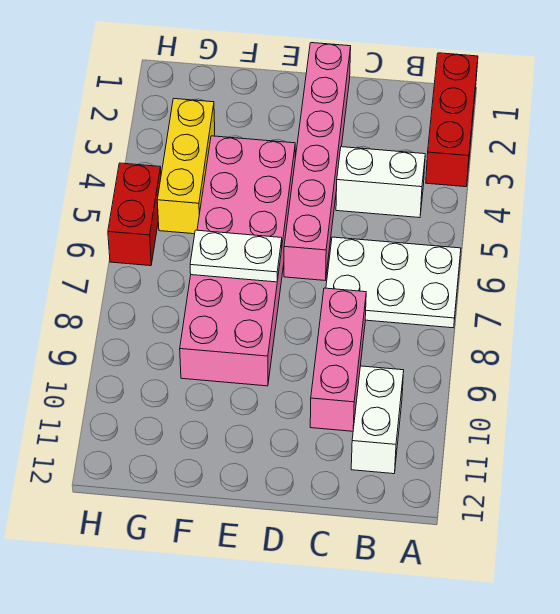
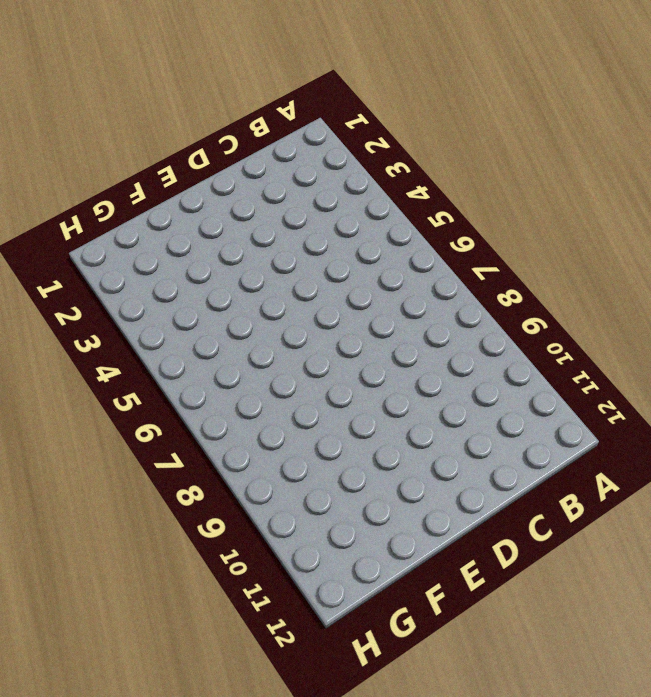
none -> red brick A1:A3 level 1
none -> white plate A6:C7 level 1

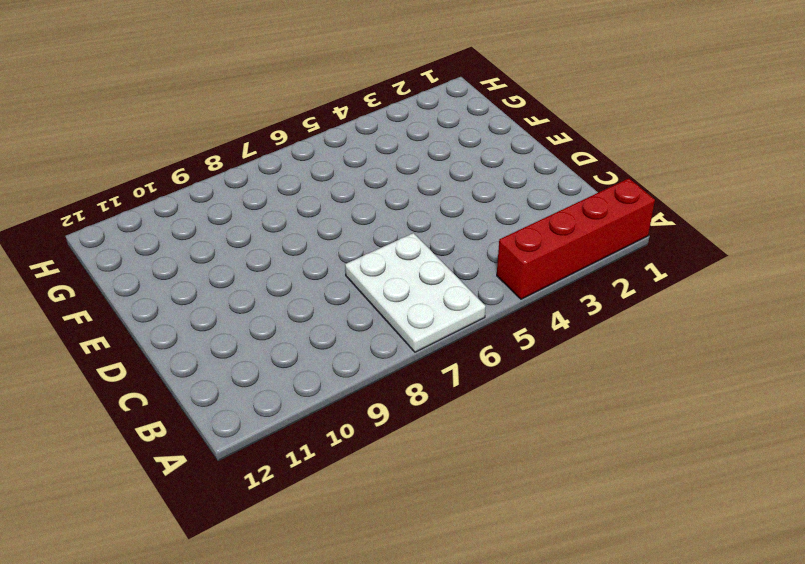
red brick A1:A4 level 1 -> red brick A1:A3 level 1
none -> white brick B4:C4 level 1
none -> white brick B10:B11 level 1

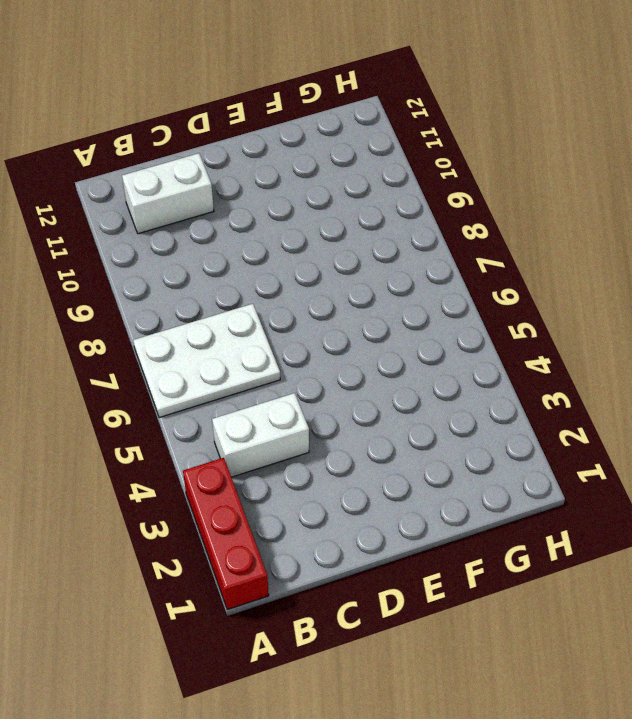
white brick B11:C11 level 1 -> white brick B10:B11 level 1
none -> pink brick C8:C10 level 1
none -> pink brick D1:D6 level 1

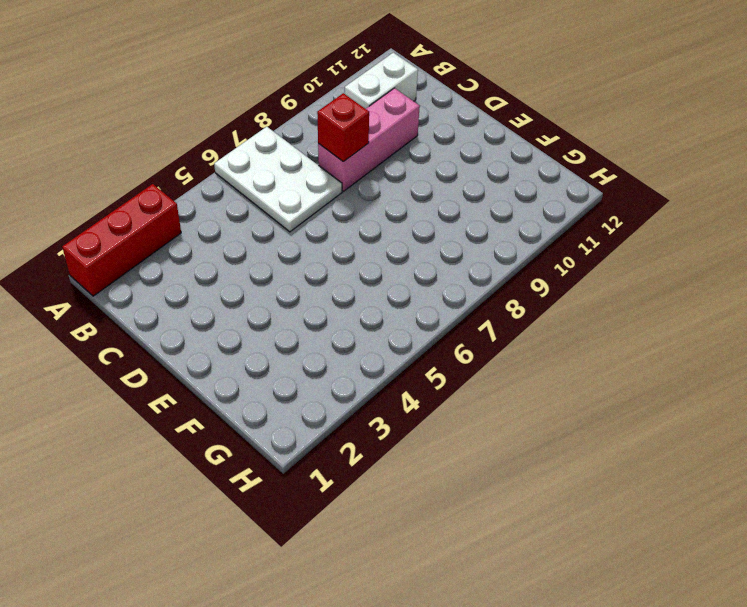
red brick C8 level 2 -> none
none -> white brick B4:C4 level 1
none -> pink brick D1:D6 level 1

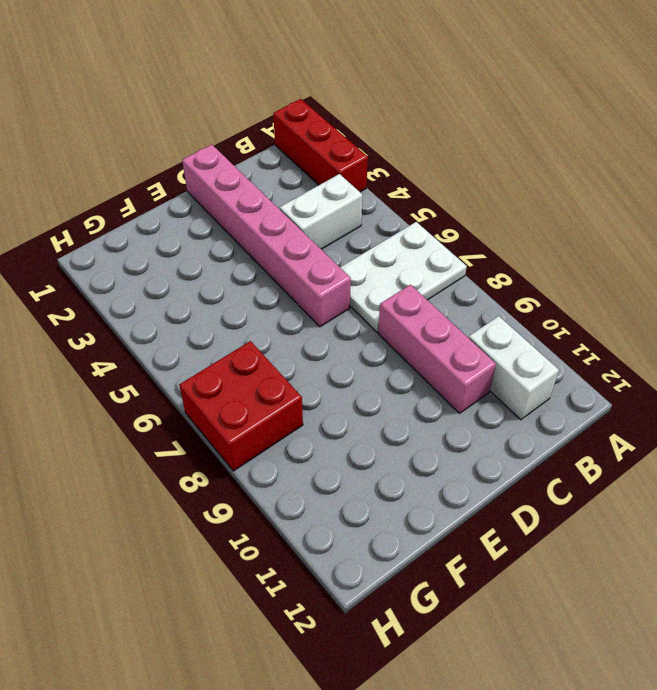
red brick G7:H8 level 1 -> none
none -> pink brick E4:F9 level 1
none -> yellow brick G3:G5 level 1

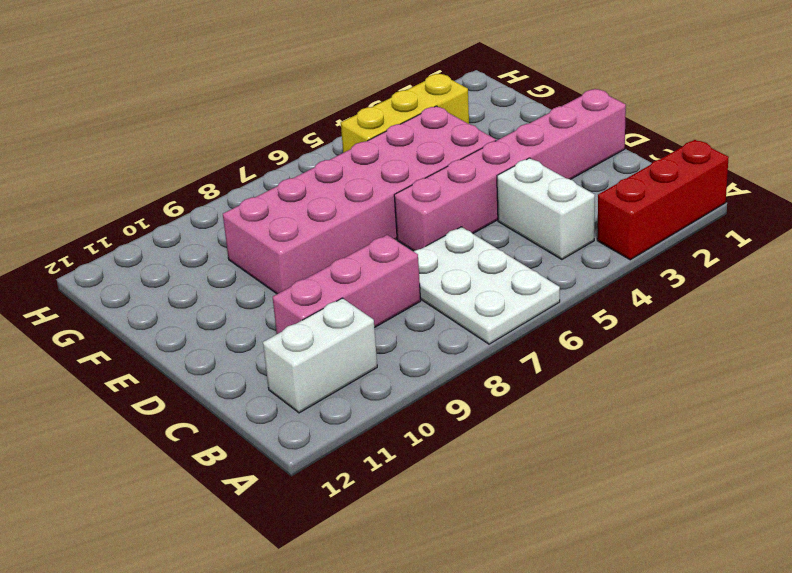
none -> red brick H5:H6 level 1
none -> white plate E7:F7 level 2

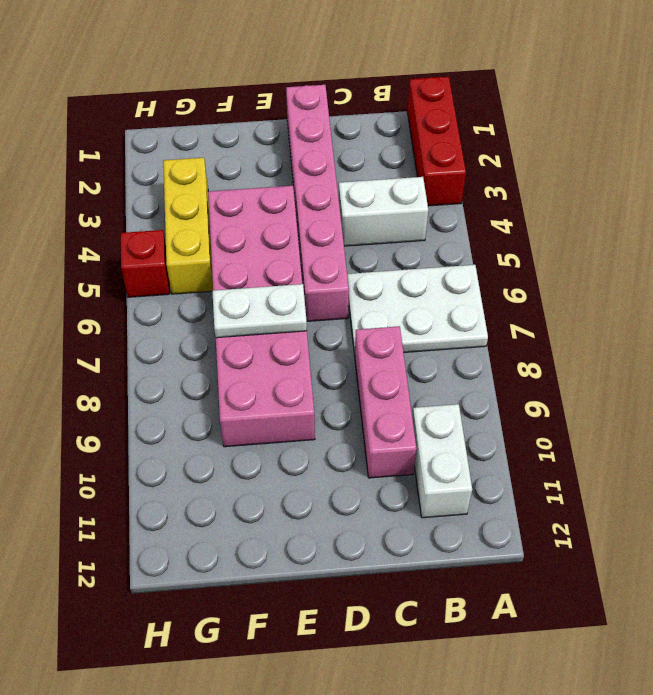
red brick H5 level 1 -> red brick H5:H6 level 1

